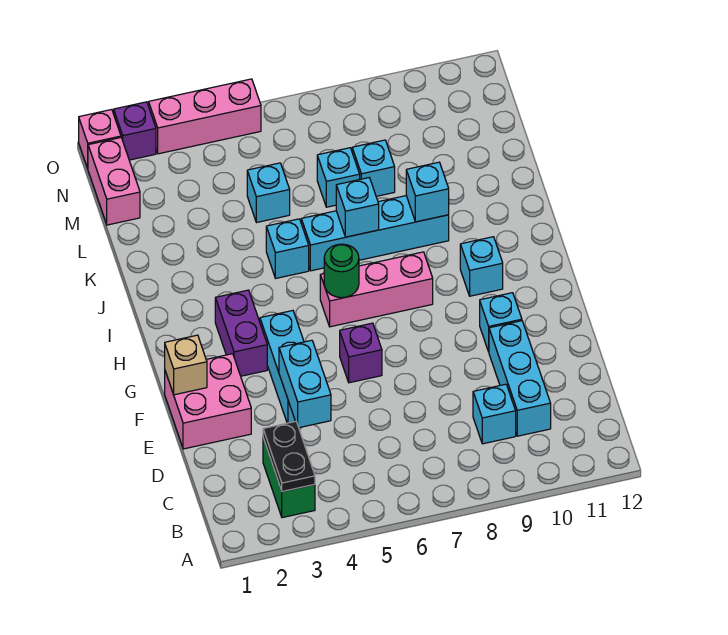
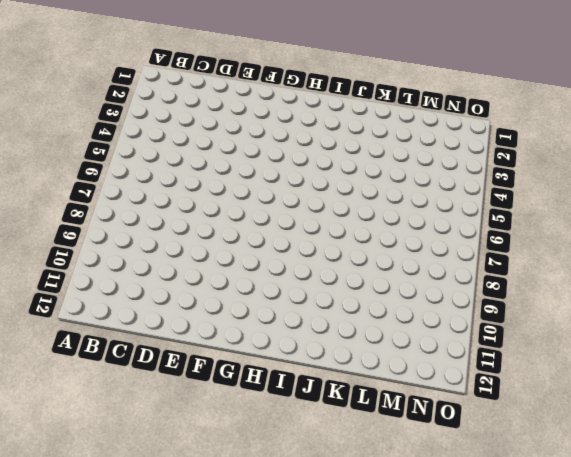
none -> green brick B3:C3 level 1
none -> cyan brick C9 level 1
none -> cyan brick C10:E10 level 1

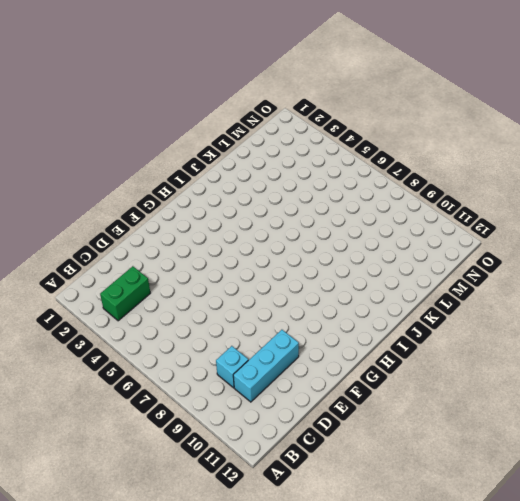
none -> pink brick E1:F2 level 1
none -> cyan brick E4:G4 level 1
none -> purple brick F6 level 1

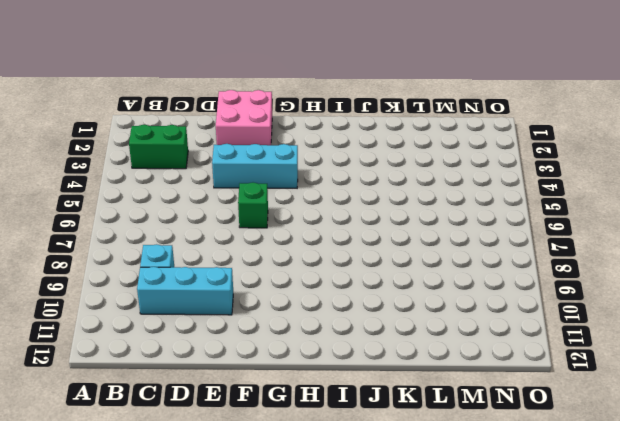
green brick F6 level 1 -> purple brick F6 level 1
none -> cyan brick F10 level 1
none -> purple brick G3:H3 level 1
none -> pink brick H6:H8 level 1

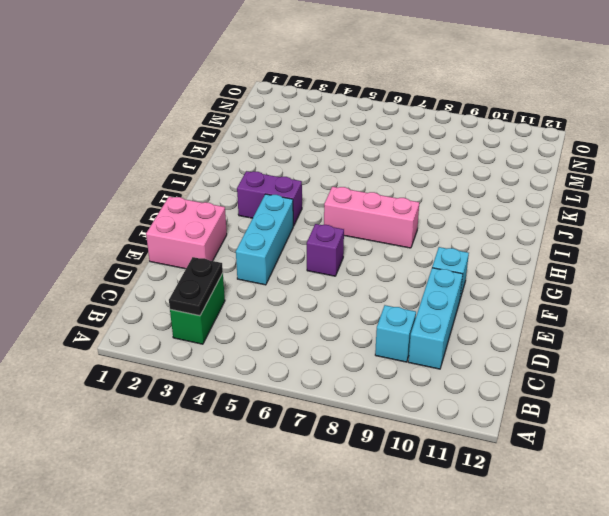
purple brick H3:H4 level 1 -> purple brick G3:H3 level 1
none -> cyan brick H10 level 1
none -> cyan brick J5 level 1
none -> cyan brick J6:J9 level 1

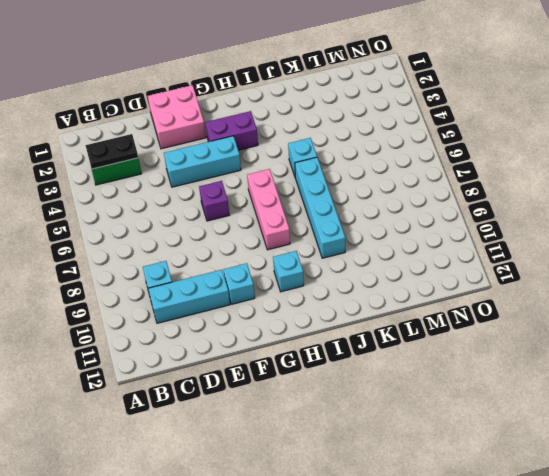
none -> cyan brick L5 level 1
none -> cyan brick L7 level 1
none -> cyan brick L8 level 1

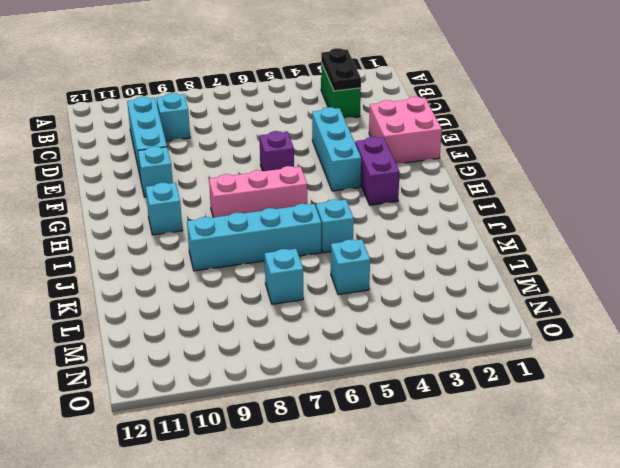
none -> cyan brick L8 level 1
none -> pink brick M1:N1 level 1
none -> pink brick O1 level 1

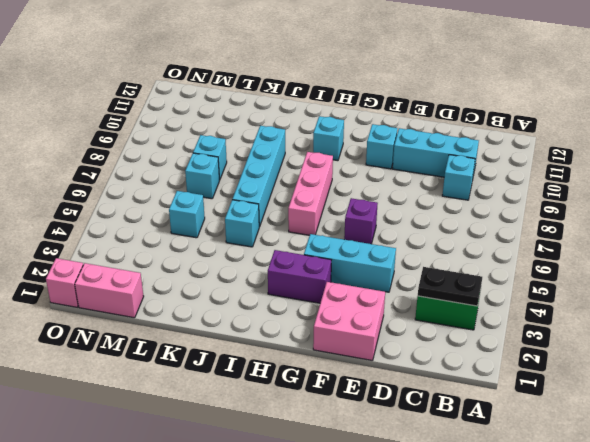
none -> purple brick O2 level 1
none -> pink brick O3:O5 level 1
none -> cyan brick D4:E4 level 2

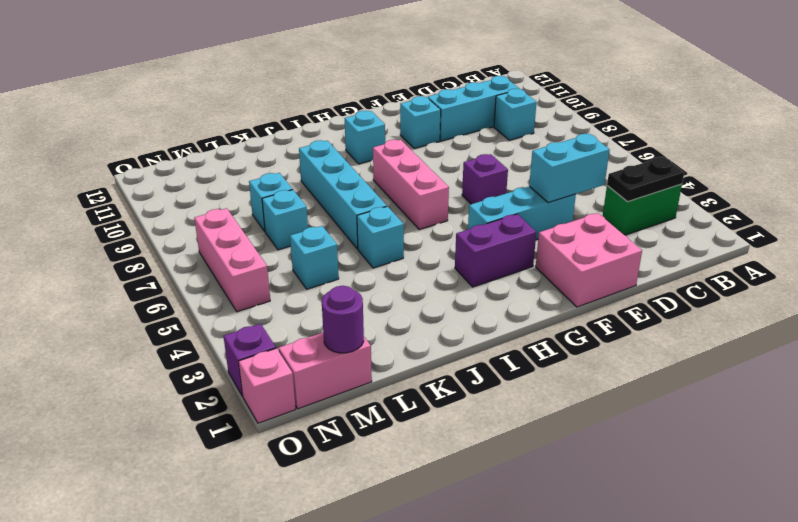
purple round brick M1 level 2 -> none
pink brick N5:N7 level 1 -> pink brick O3:O5 level 1
none -> tan brick F1 level 2
none -> green round brick H6 level 2
none -> cyan brick J7 level 2

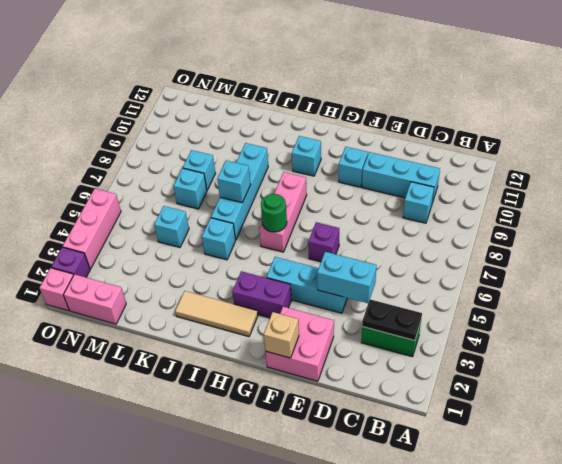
tan tile H2:J2 level 1 -> none
none -> cyan brick J9 level 2

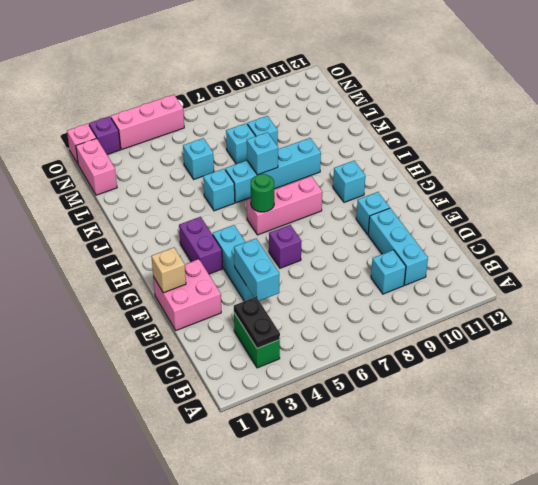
none -> cyan brick J9 level 2

